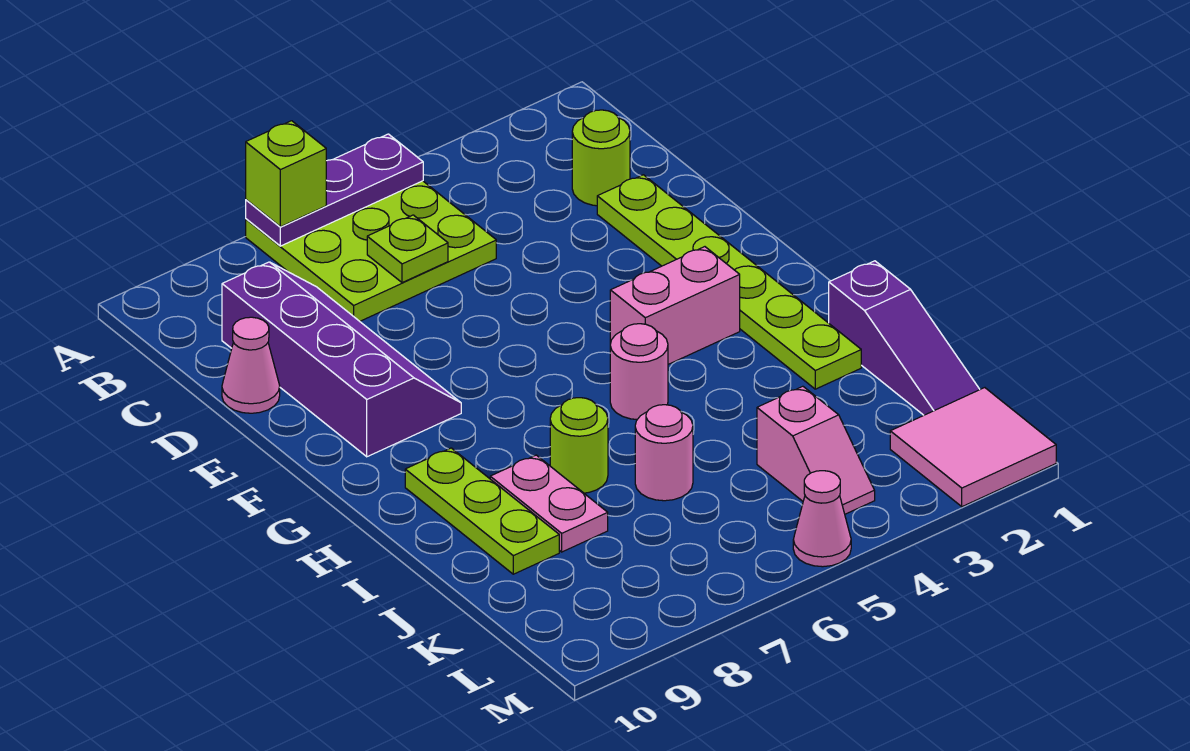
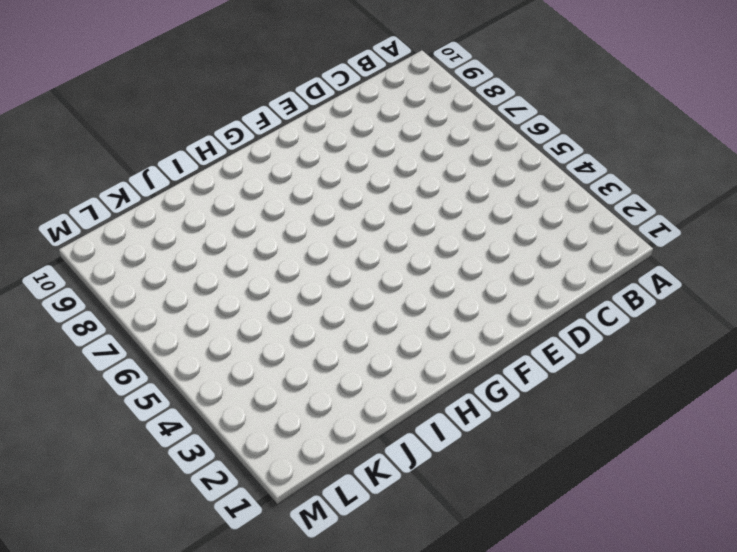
none -> lime plate A5:C7 level 1
none -> lime round brick C2 level 1
none -> purple slope C8:F9 level 1 top 9

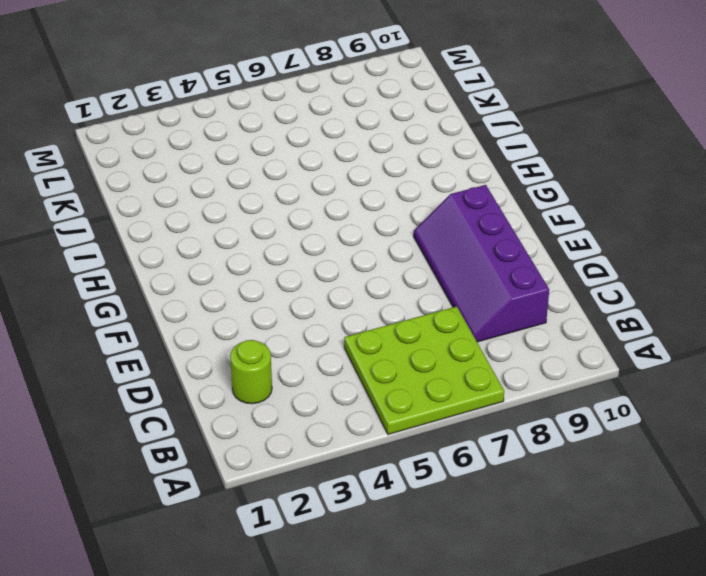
none -> lime plate D2:I2 level 1
none -> pink cone D10 level 1
none -> pink brick G3:G4 level 1

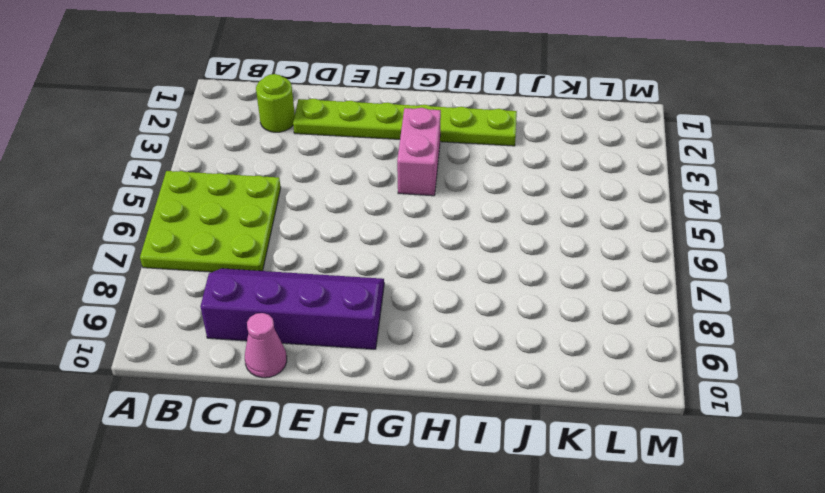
none -> pink round brick H5 level 1
none -> lime plate H9:J9 level 1
none -> purple slope I1:K1 level 1 top I

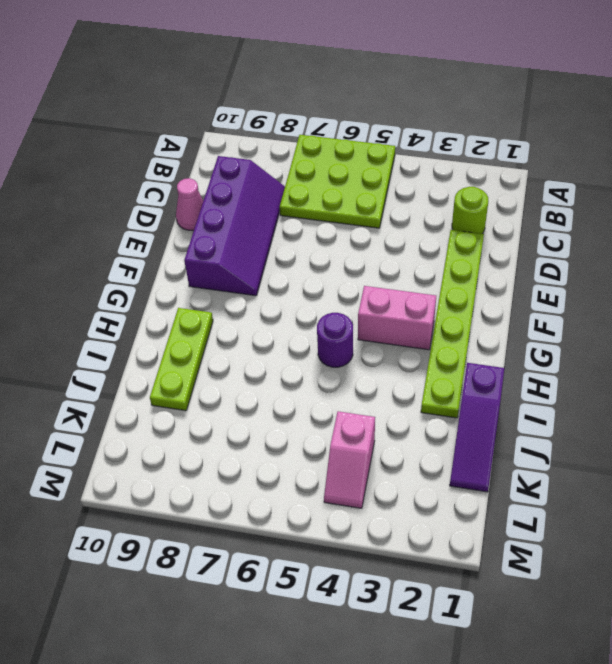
purple round brick H5 level 1 -> pink round brick H5 level 1
none -> lime round brick I7 level 1
none -> pink plate I8:J8 level 1
none -> pink round brick J6 level 1

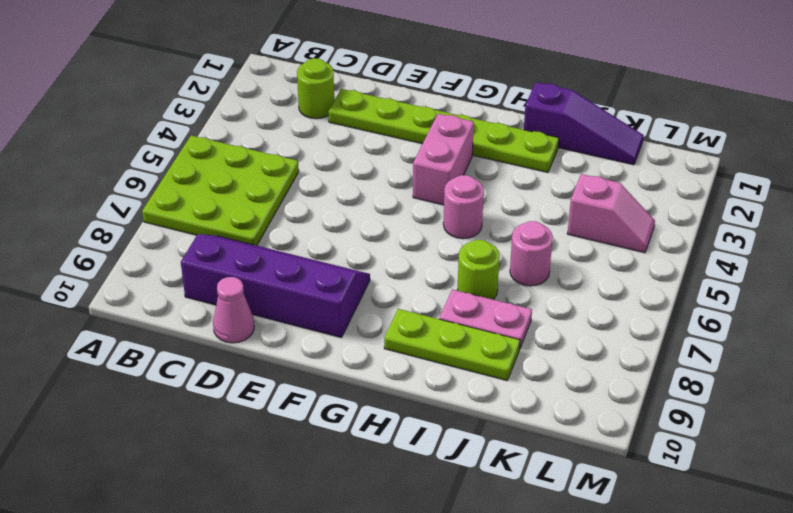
none -> pink tile L1:M2 level 1
none -> pink cone M5 level 1
none -> purple plate A5:A7 level 2

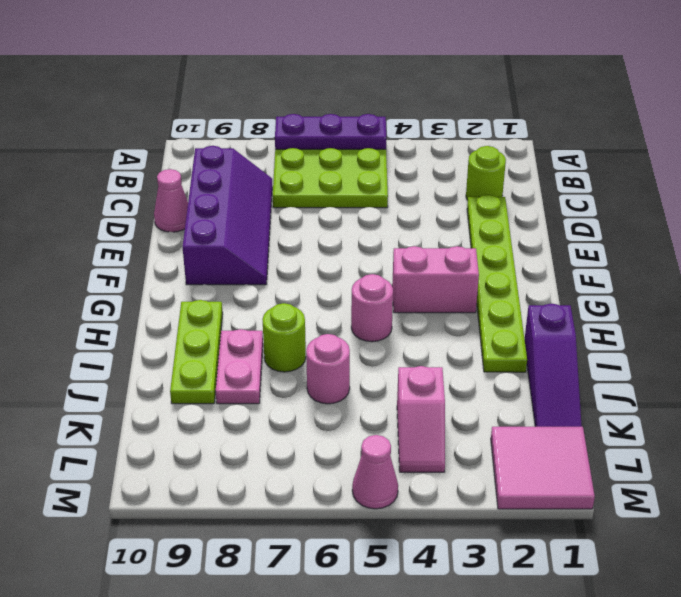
none -> lime plate C6 level 2
none -> lime brick A7 level 3

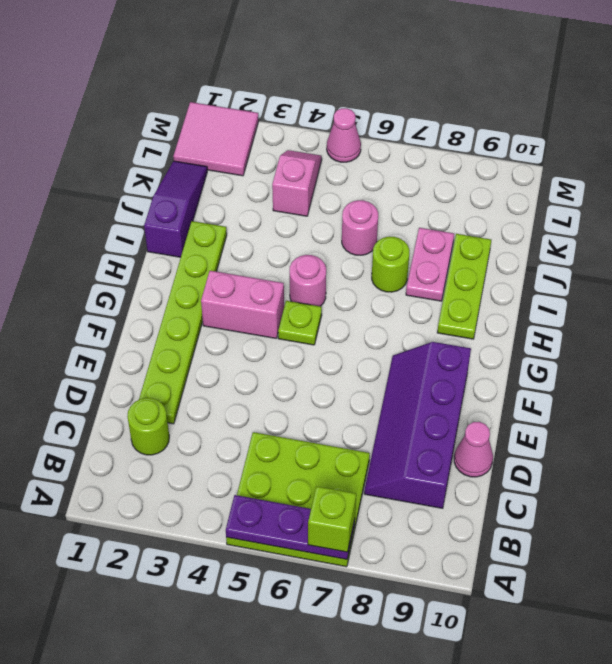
lime plate G5 level 1 -> lime plate C6 level 2

